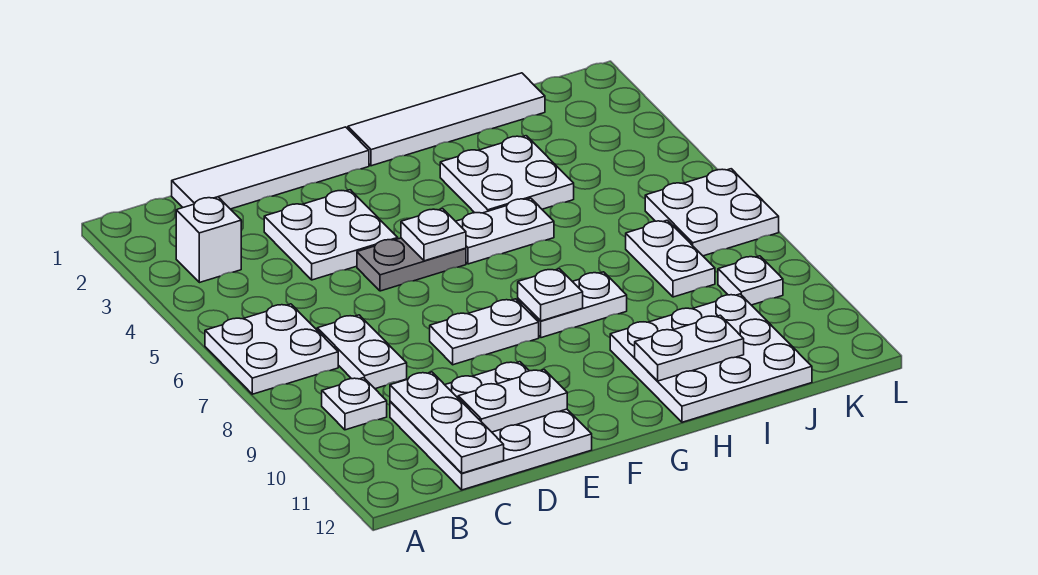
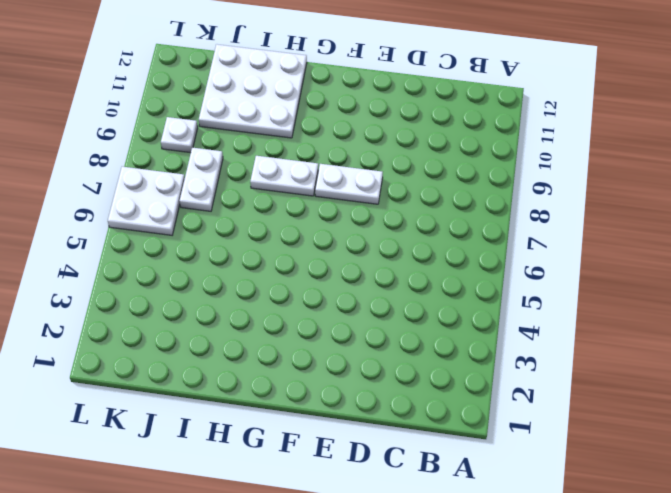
none -> white plate A6:B7 level 1
none -> white brick B3 level 1
none -> white plate B9 level 1

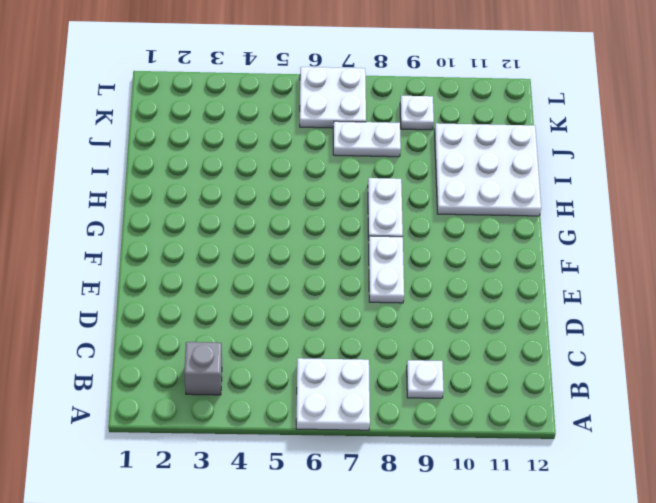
grey brick B3 level 1 -> white brick B3 level 1
none -> white tile C1:F1 level 1
none -> white plate C7:C8 level 1
none -> white plate C10:E12 level 1

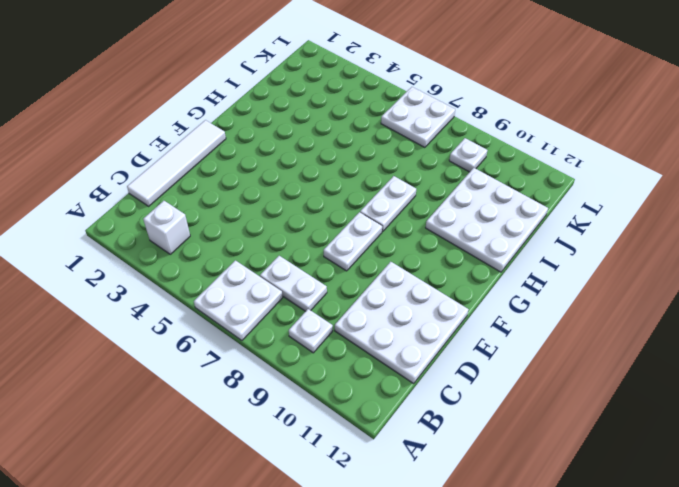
none -> white plate D3:E4 level 1
none -> grey plate E5:F5 level 1
none -> white tile G1:J1 level 1

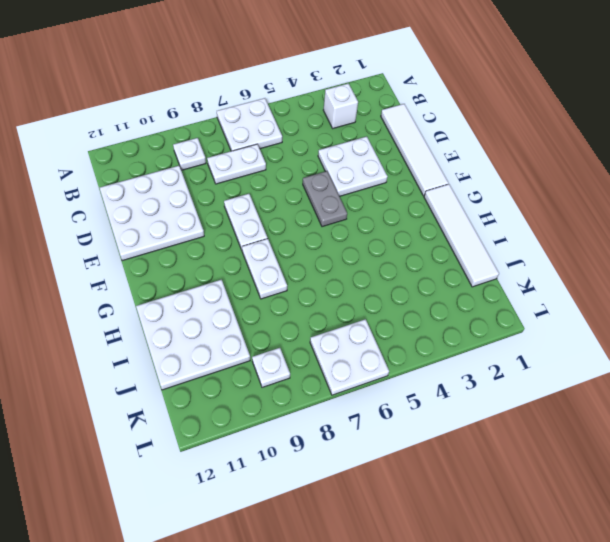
none -> white plate G5:H5 level 1
none -> white plate H3:I4 level 1
none -> white plate J7:J8 level 1

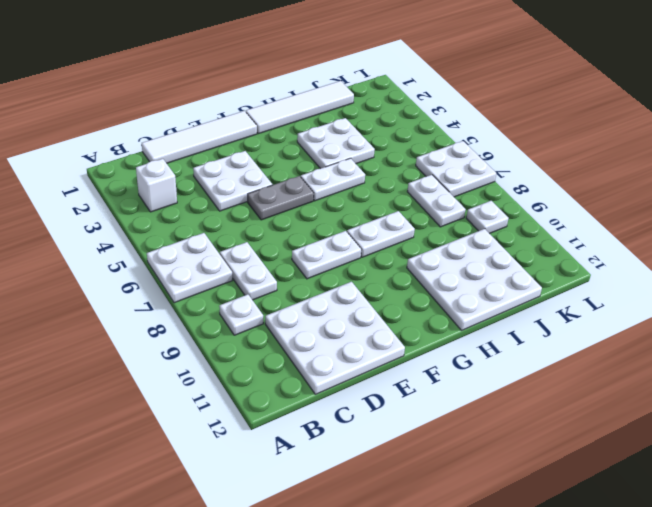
none -> white plate C10:C12 level 2
none -> white plate D11:E11 level 2
none -> white plate F5 level 2

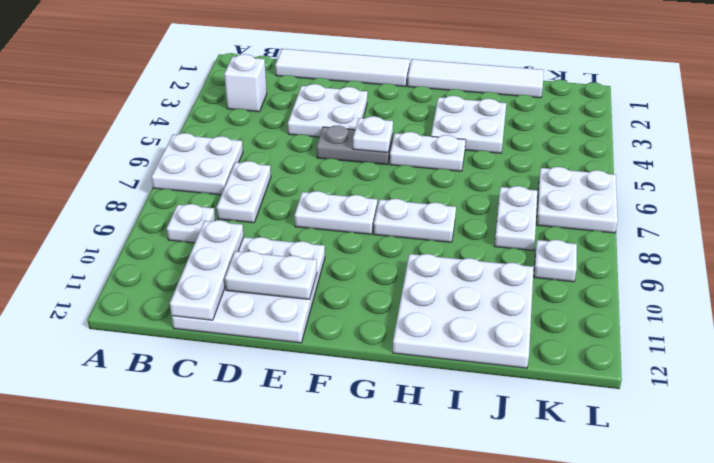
none -> white plate G8 level 2
none -> white plate H11:I11 level 2

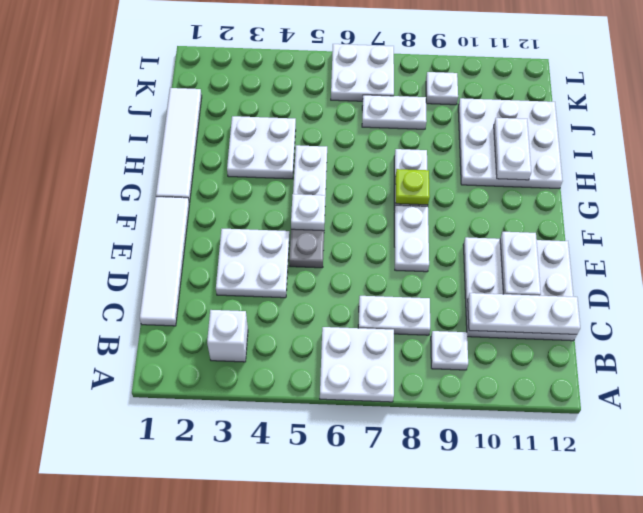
lime plate G8 level 2 -> white plate G8 level 2

